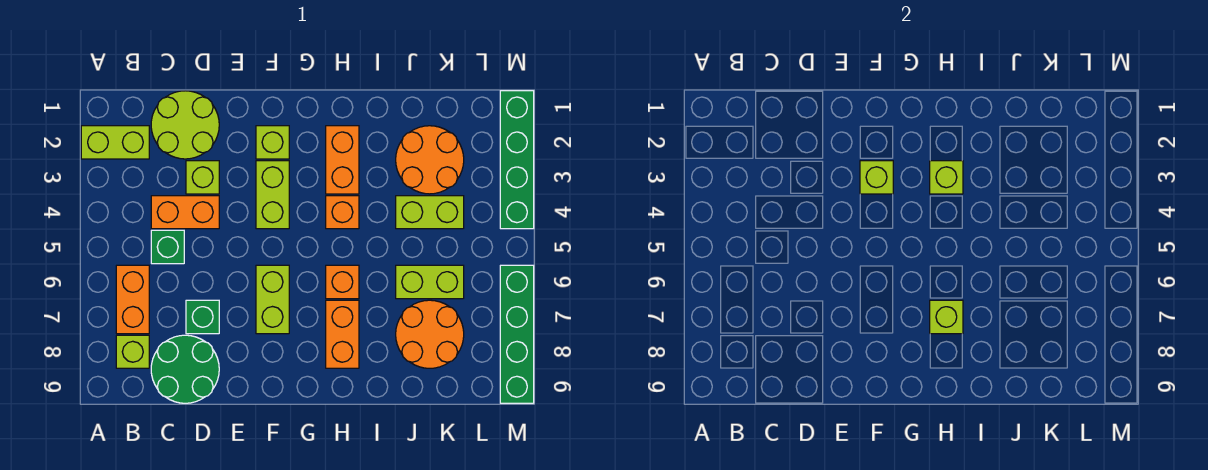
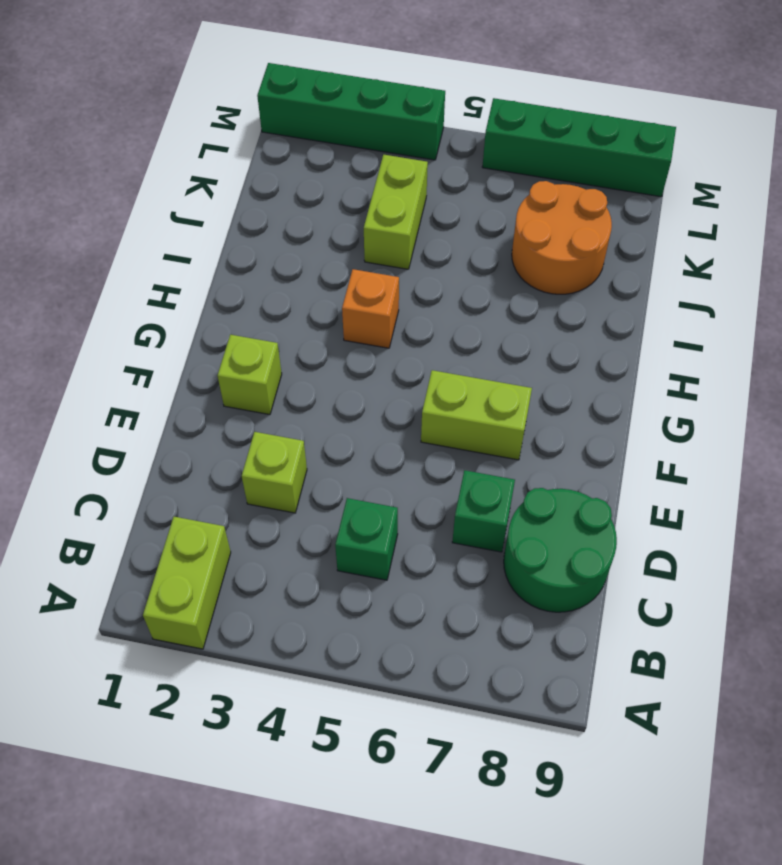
none -> orange brick B6:B7 level 1
none -> lime brick B8 level 1
none -> lime round brick C1:D2 level 1

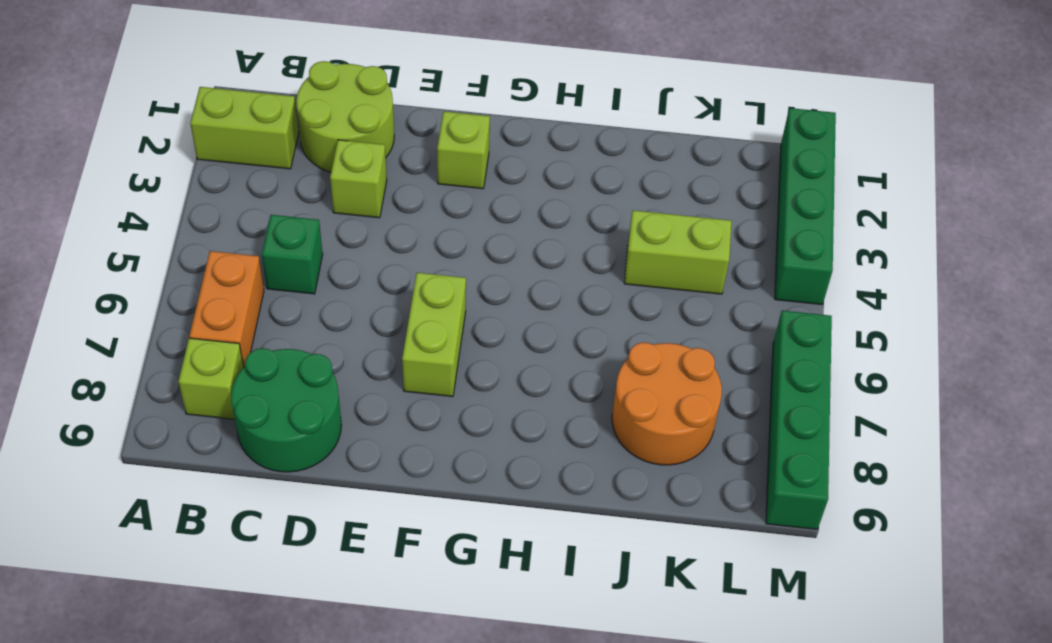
none -> orange brick C4:D4 level 1
none -> green brick D7 level 1
none -> lime brick F3:F4 level 1

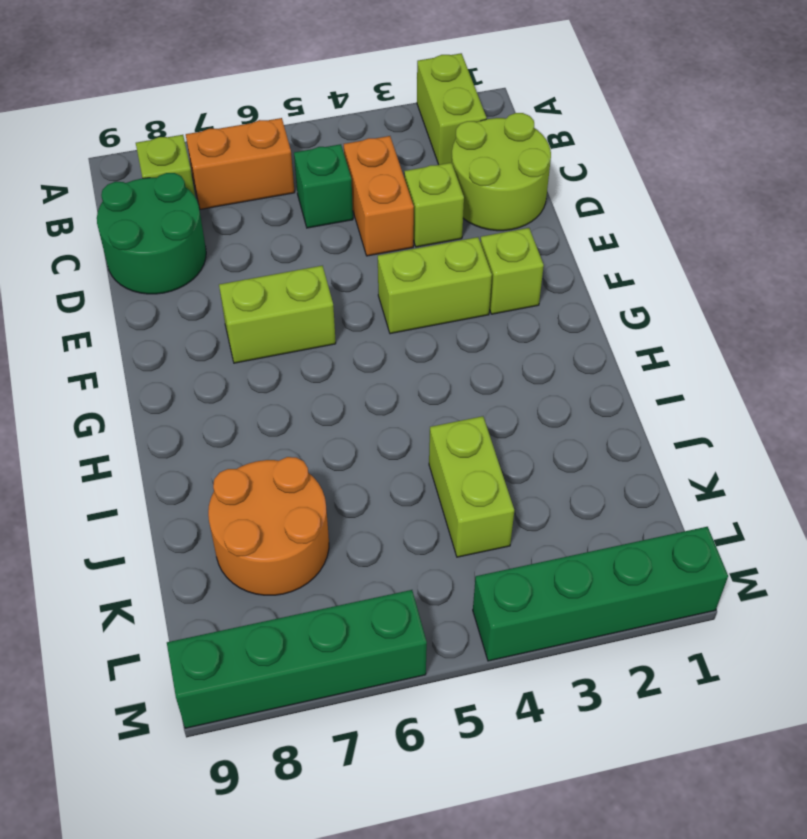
none -> green brick D7 level 1
none -> orange brick H2:H3 level 1
none -> orange brick H4 level 1

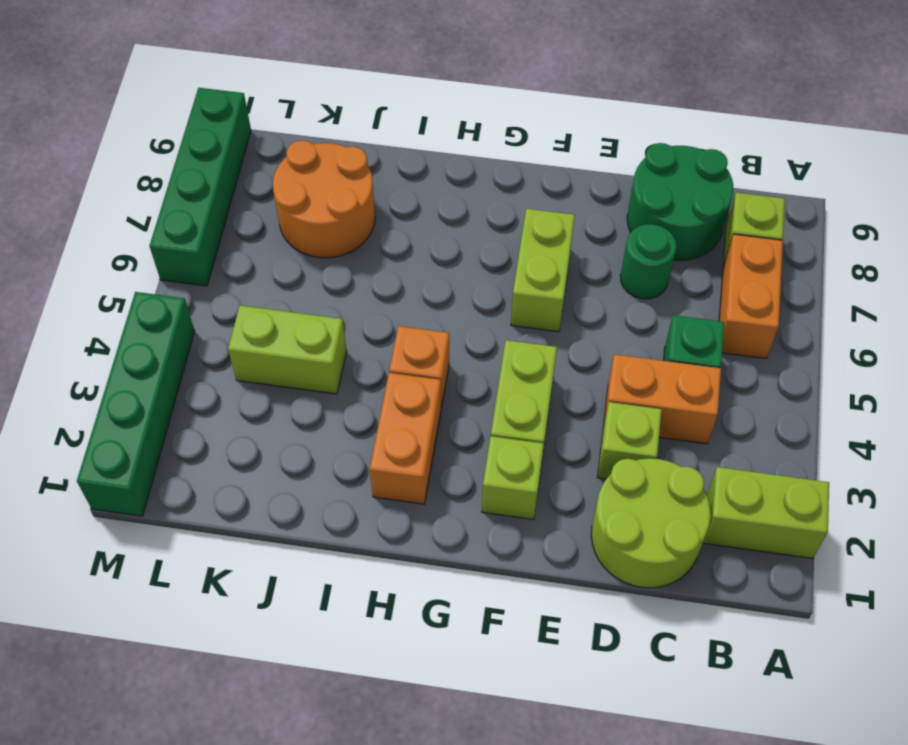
green round brick D7 level 1 -> green brick D7 level 1
none -> orange brick H6 level 1
none -> orange brick H7:H8 level 1
none -> orange round brick J2:K3 level 1

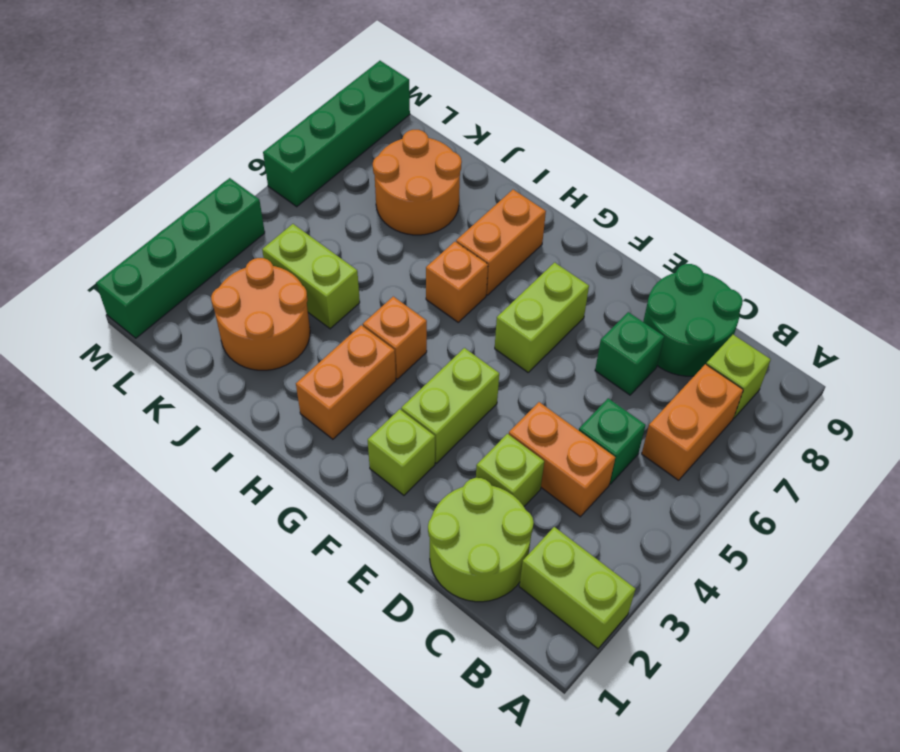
none -> lime brick J6:K6 level 1
none -> lime brick F3 level 2
none -> lime brick H3 level 2

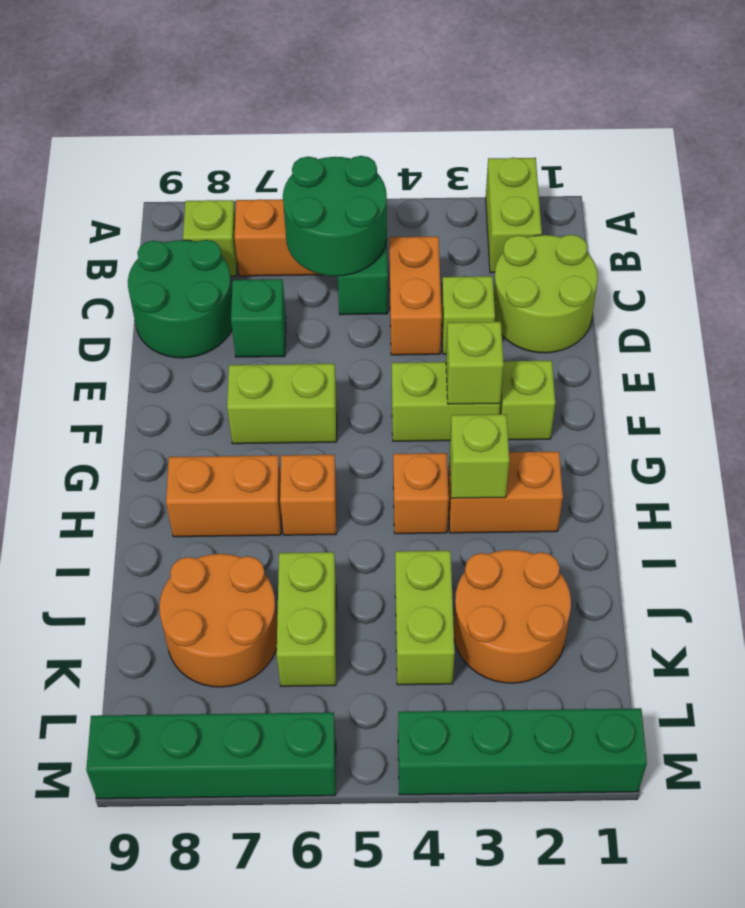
green round brick B5:C6 level 2 -> none
none -> lime brick H7 level 2

